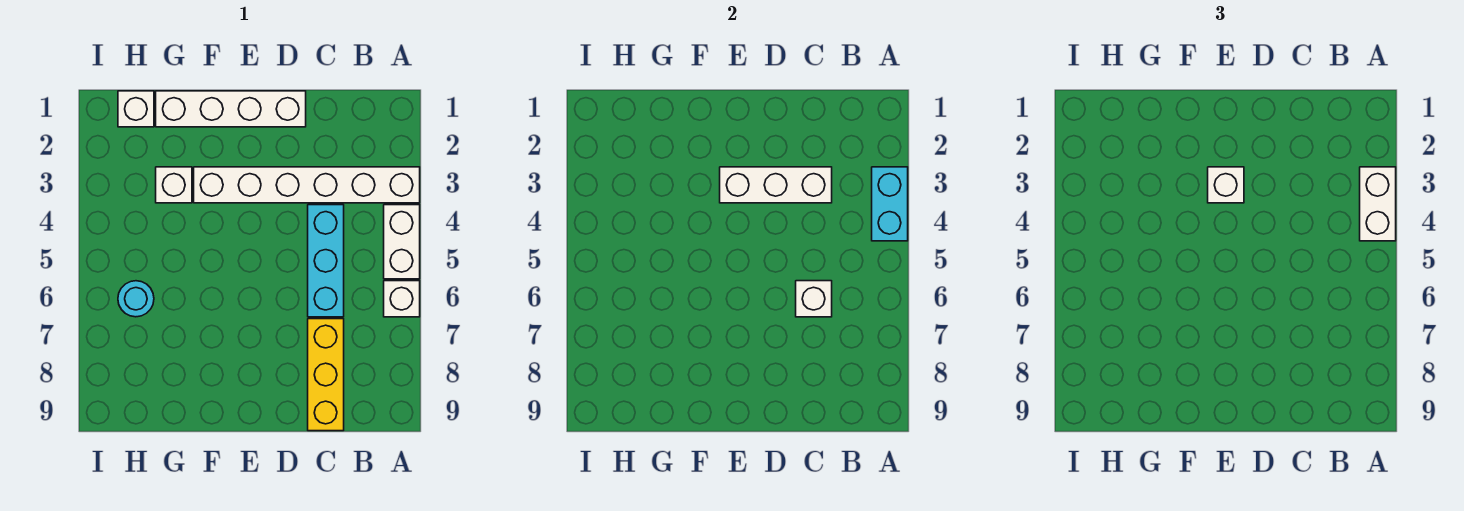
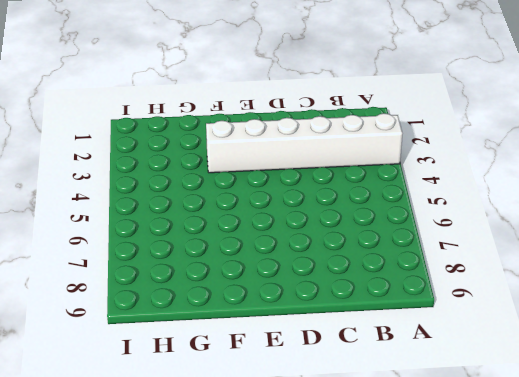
none -> white brick A4:A5 level 1
none -> white brick A6 level 1
none -> cyan brick C4:C6 level 1

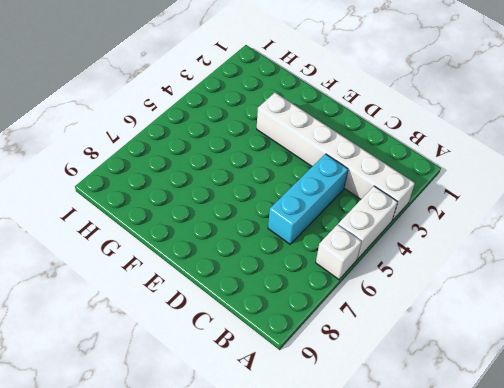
none -> yellow brick C7:C9 level 1
none -> white brick D1:G1 level 1
none -> white brick G3 level 1

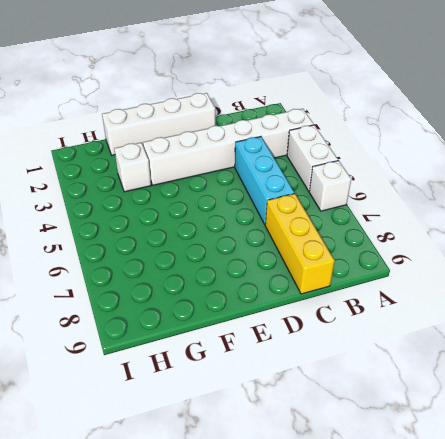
none -> white brick H1 level 1
none -> cyan round brick H6 level 1
none -> cyan brick A3:A4 level 2

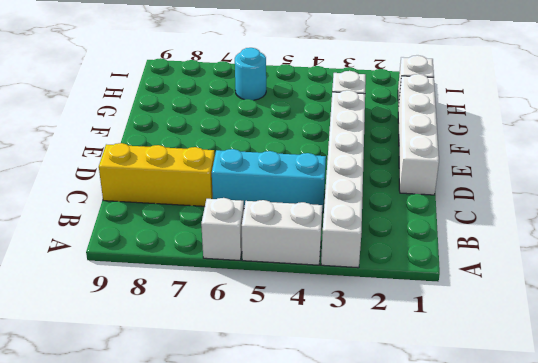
none -> cyan brick A3:A4 level 2
none -> white brick C3:E3 level 2
none -> white brick C6 level 2

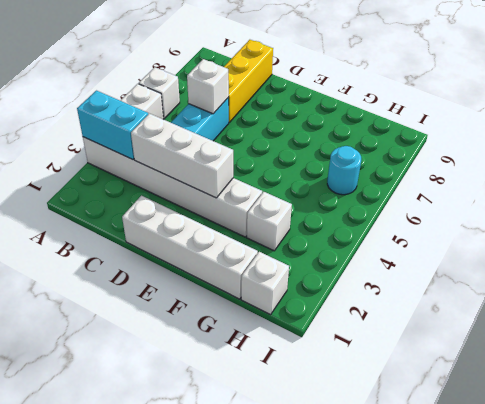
cyan brick A3:B3 level 2 -> cyan brick A3:A4 level 2
none -> white brick A3:A4 level 3
none -> white brick E3 level 3

